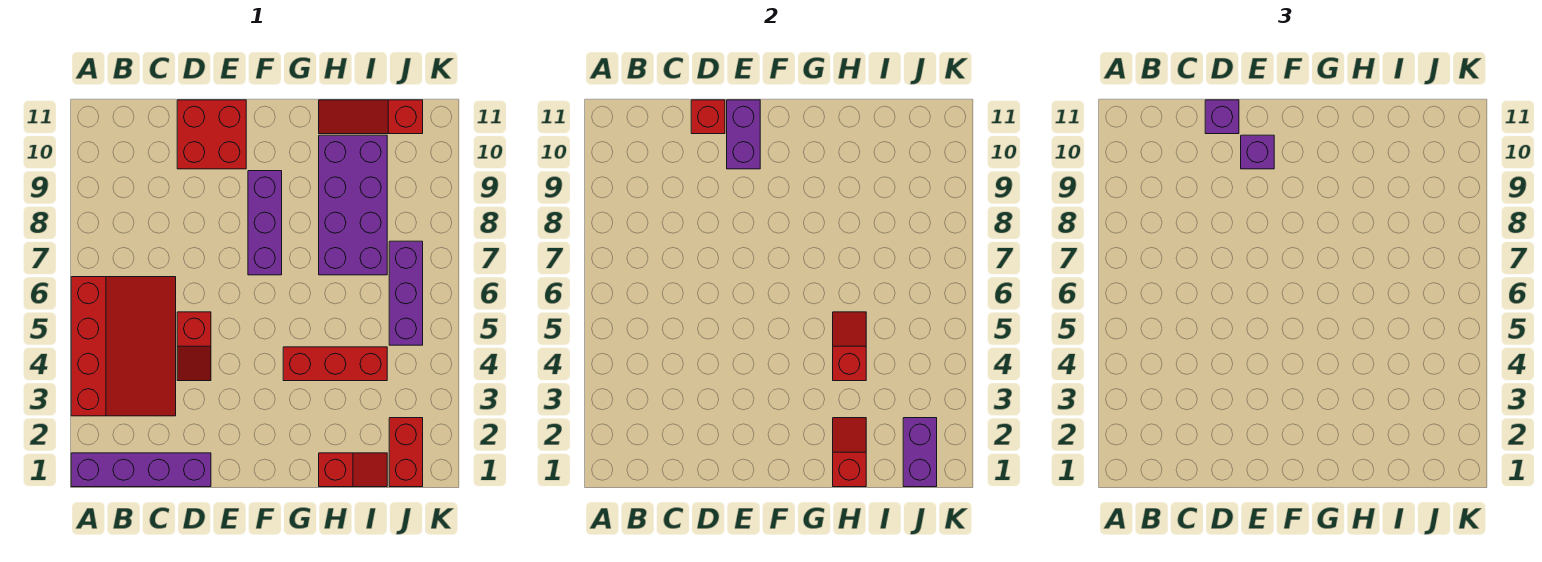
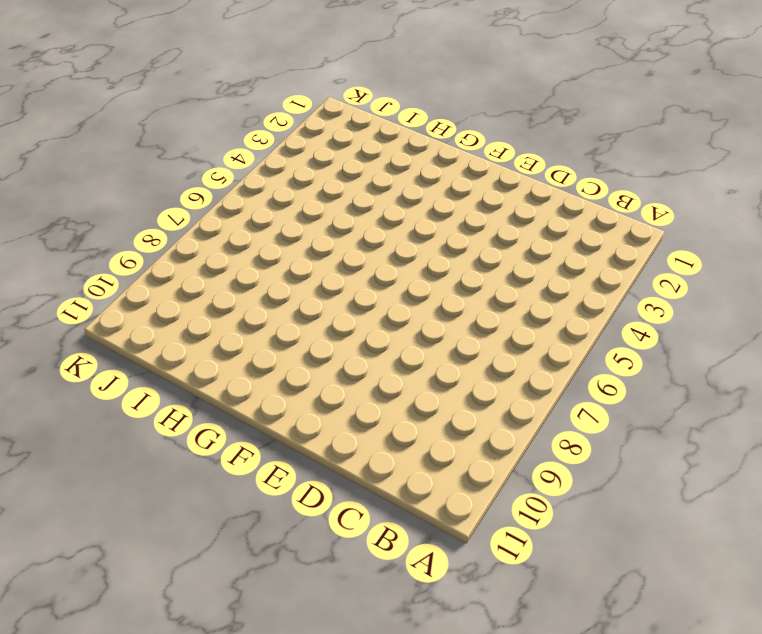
none -> purple brick A1:D1 level 1
none -> red slope A3:C6 level 1 top A
none -> red slope D4:D5 level 1 top 5

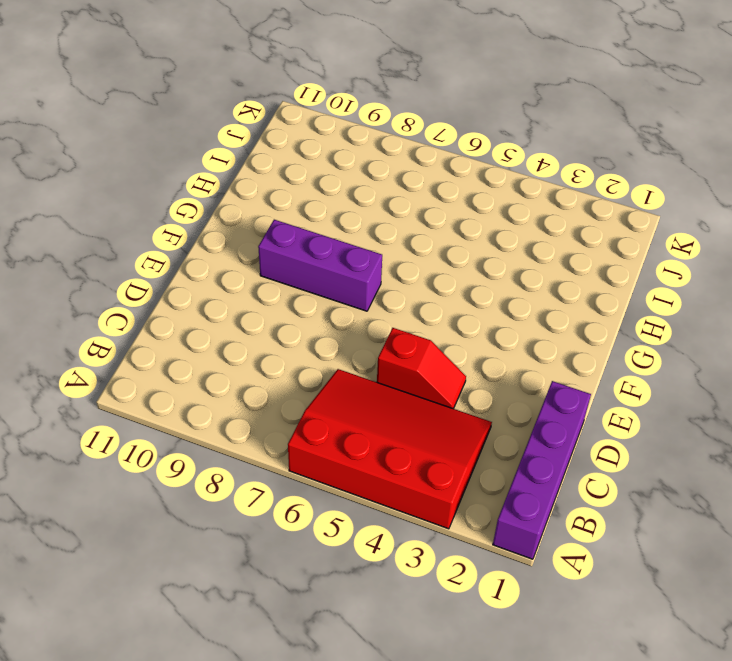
none -> red brick D10:E11 level 1
none -> red brick G4:I4 level 1
none -> red slope H1:I1 level 1 top H

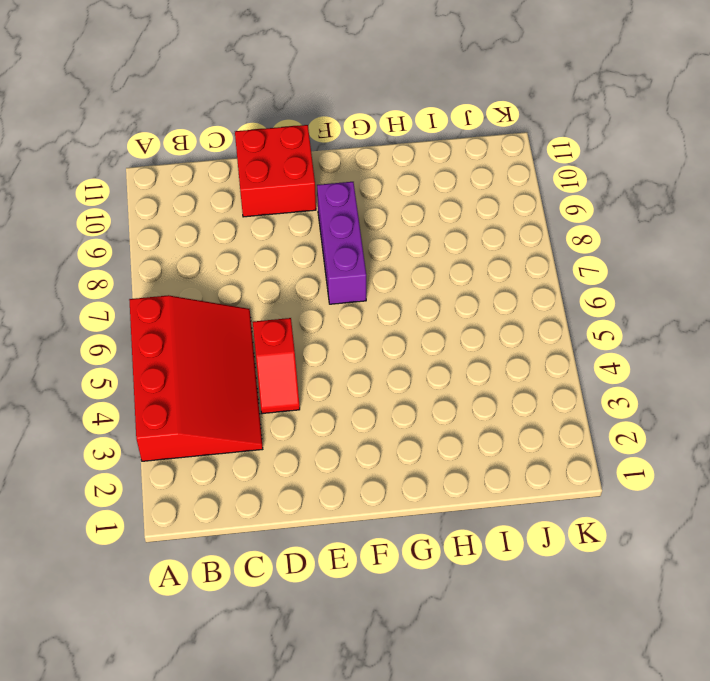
none -> purple brick A1:D1 level 1
none -> red brick G4:I4 level 1
none -> red slope H1:I1 level 1 top H

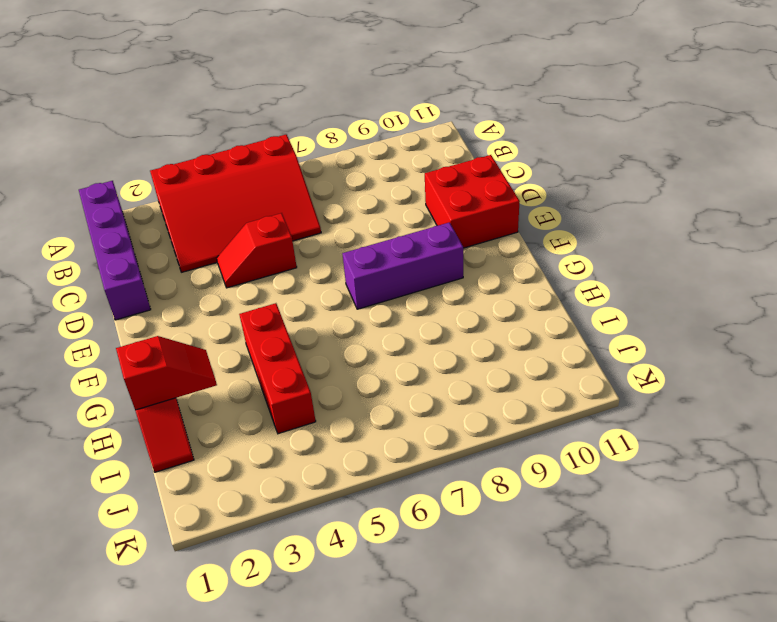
none -> purple brick H7:I10 level 1
none -> red slope H11:J11 level 1 top J
none -> red brick J1:J2 level 1

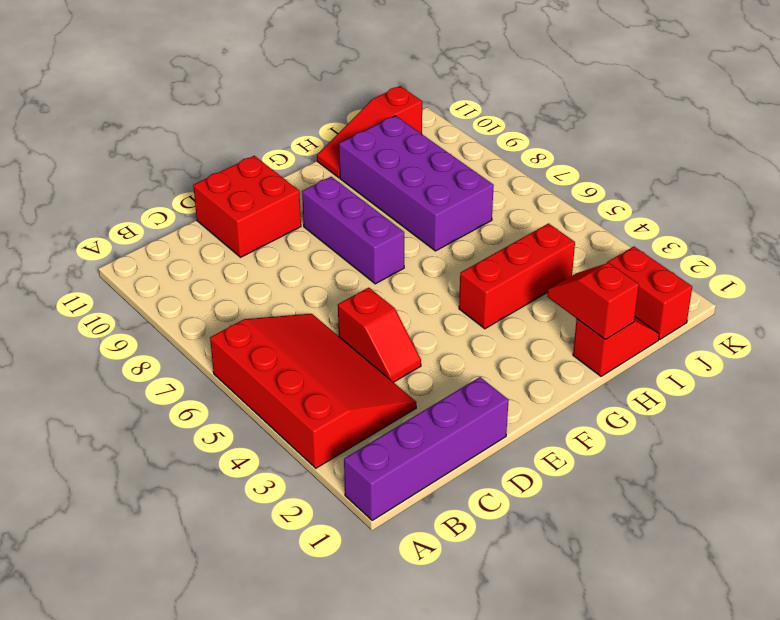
none -> purple brick J5:J7 level 1
none -> red brick D11 level 2
none -> purple brick E10:E11 level 2

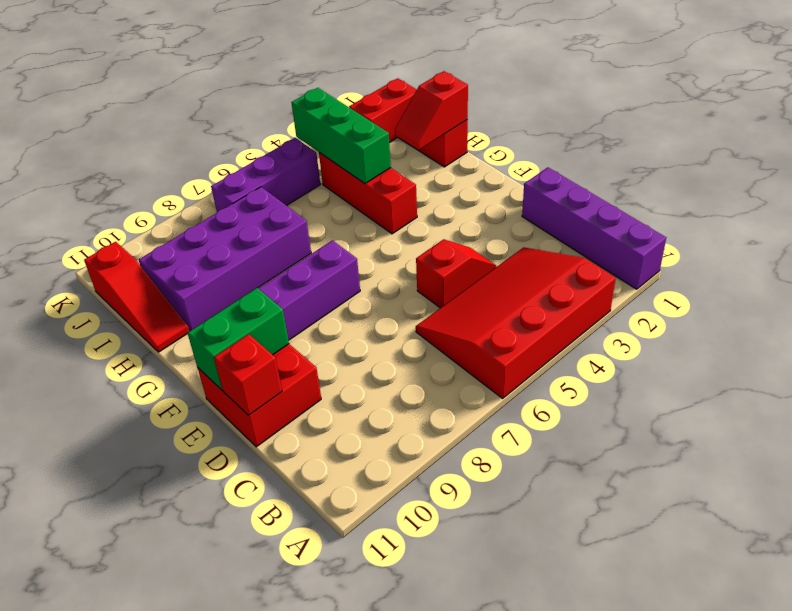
green brick E10:E11 level 2 -> purple brick E10:E11 level 2
green brick H4:J4 level 2 -> red slope H4:H5 level 2 top 4
none -> purple brick J1:J2 level 2
none -> purple brick D11 level 3
none -> purple brick E10 level 3

